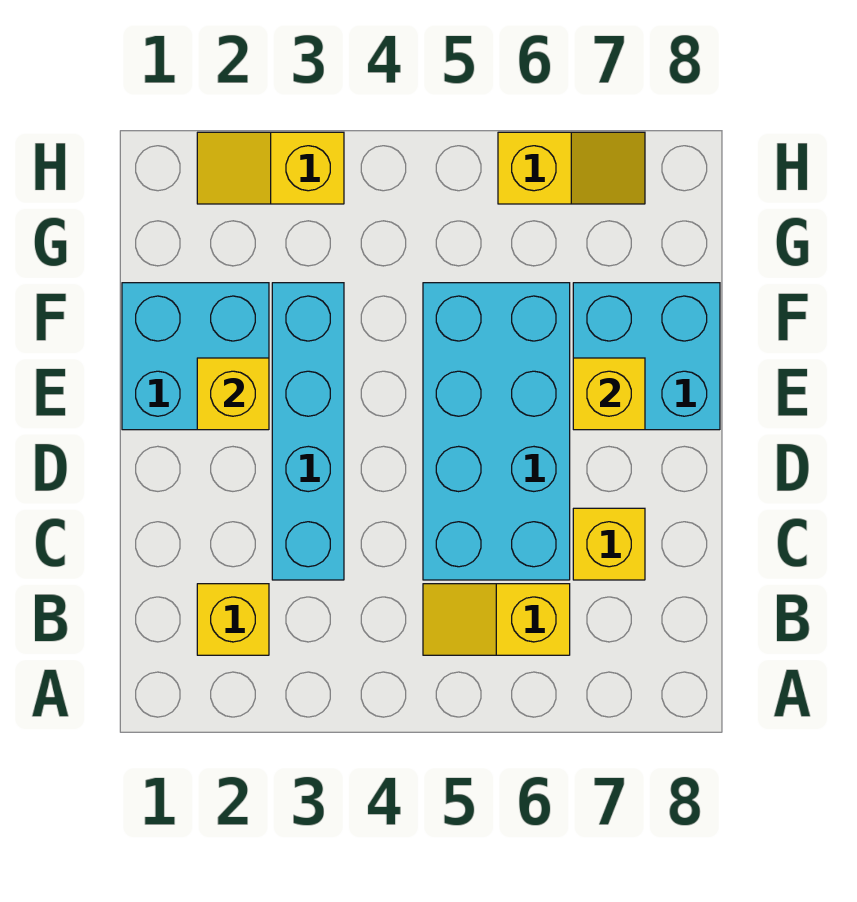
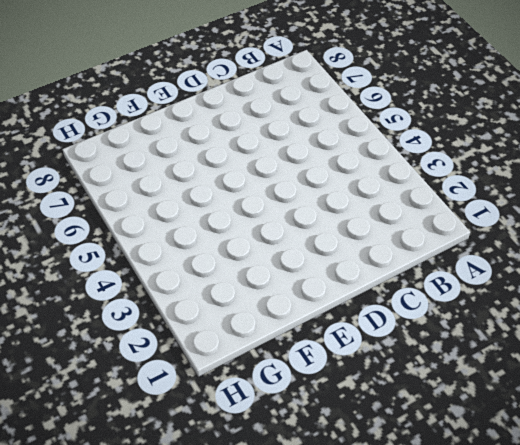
none -> yellow brick B2 level 1
none -> yellow slope B5:B6 level 1 top 6

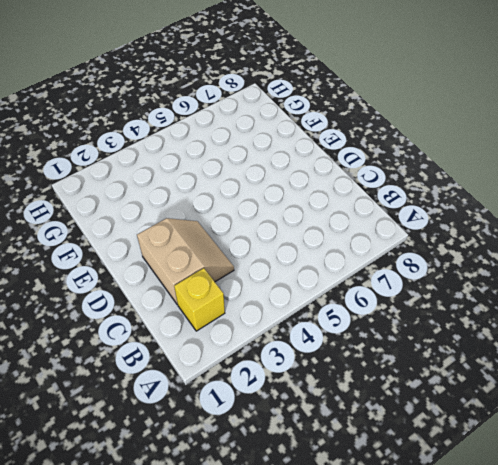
tan slope C2:D3 level 1 top 2 -> cyan brick C3:F3 level 1
none -> yellow slope B5:B6 level 1 top 6
none -> cyan brick C5:F6 level 1

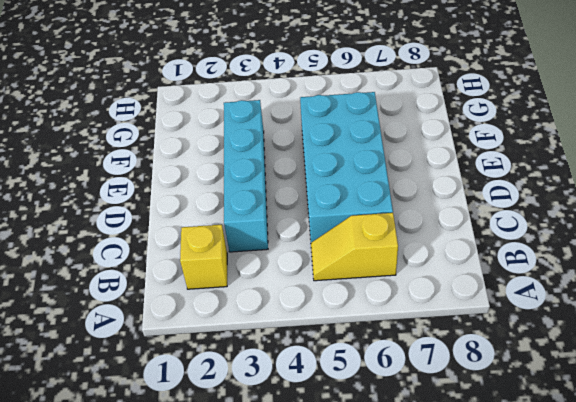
none -> yellow brick C7 level 1
none -> cyan brick E1:F2 level 1

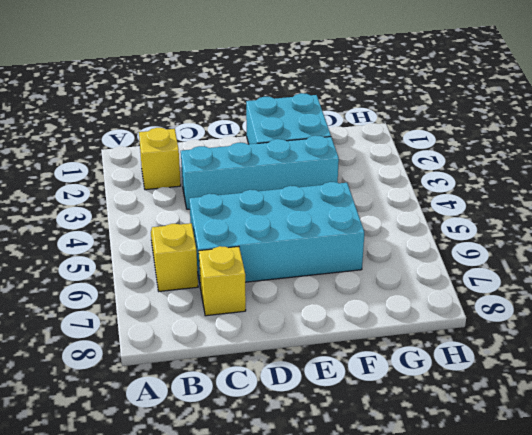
none -> cyan brick E7:F8 level 1
none -> yellow slope H2:H3 level 1 top 3

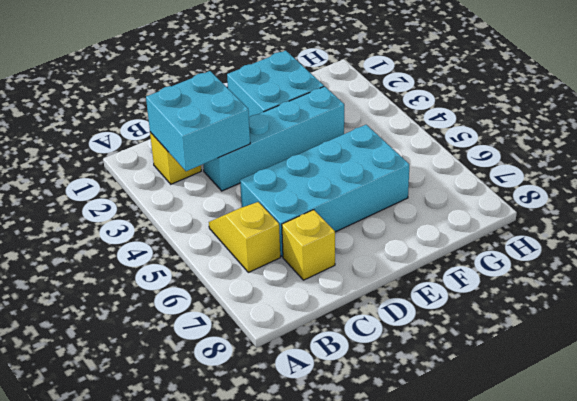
cyan brick B2:C3 level 2 -> cyan brick E7:F8 level 1
none -> yellow slope H2:H3 level 1 top 3
none -> yellow slope H6:H7 level 1 top 6

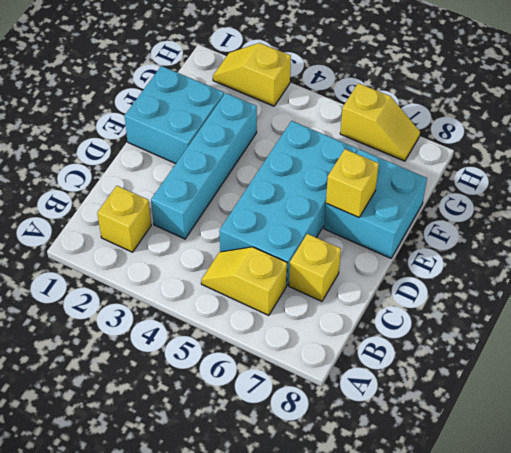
none -> yellow brick E2 level 2

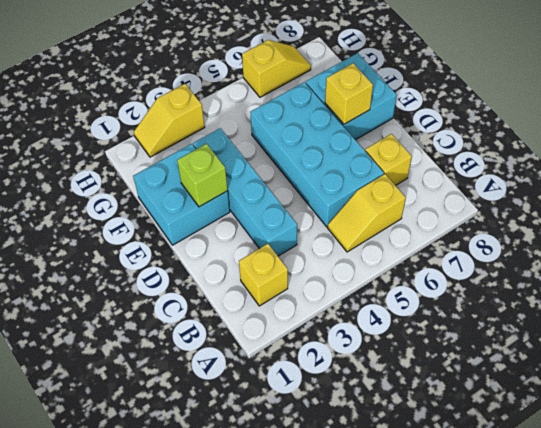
lime brick E2 level 2 -> yellow brick E2 level 2

